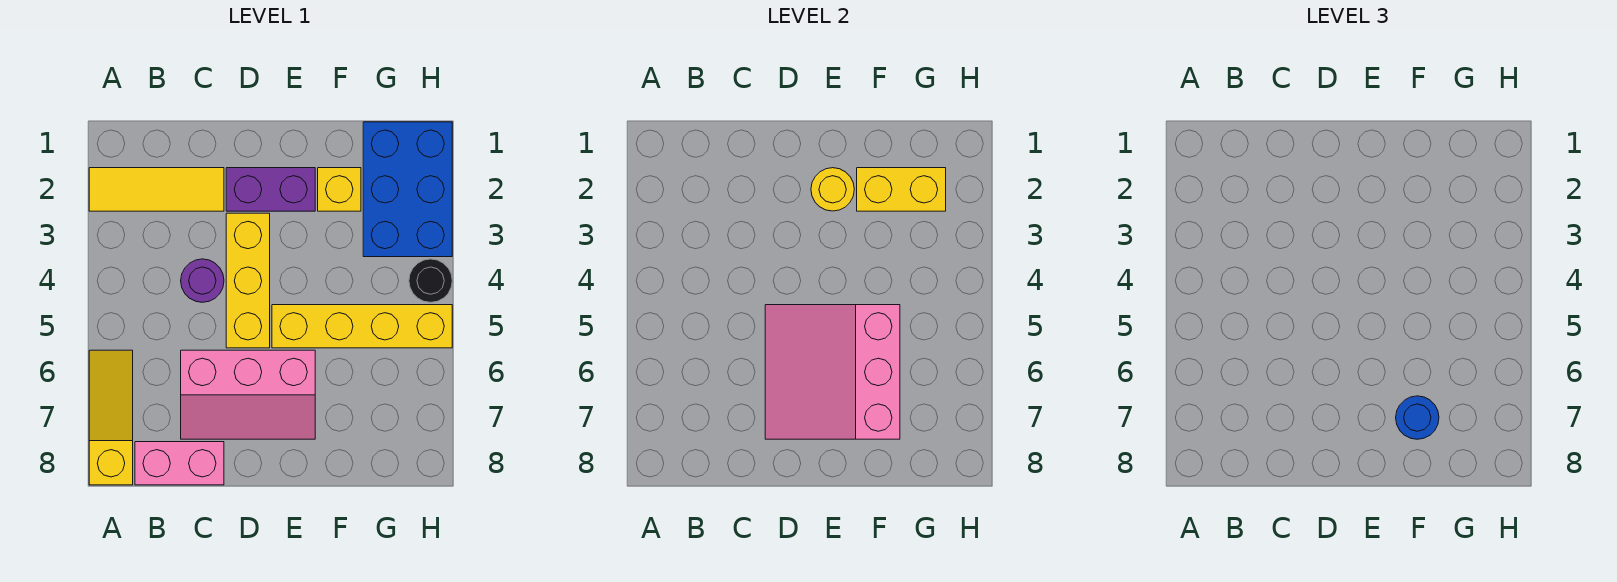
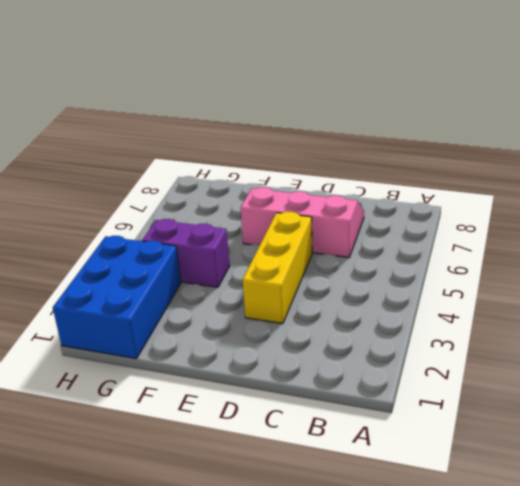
purple brick F4:G4 level 1 -> purple brick D2:E2 level 1
none -> yellow tile A2:C2 level 1
none -> yellow slope A6:A8 level 1 top 8
none -> pink brick B8:C8 level 1

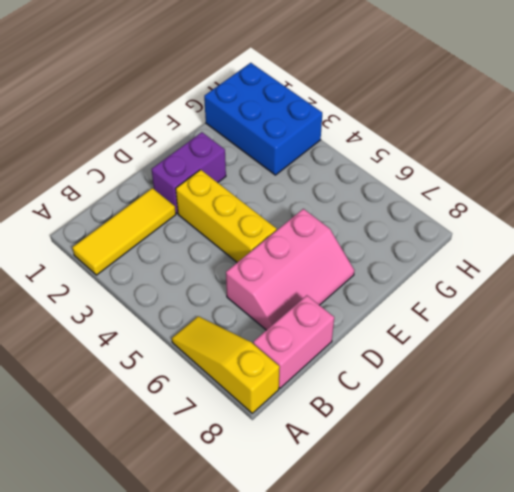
none -> purple round brick C4 level 1
none -> yellow brick E5:H5 level 1
none -> yellow brick F2 level 1

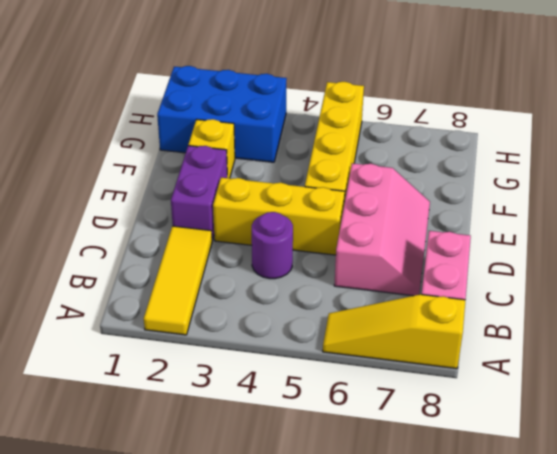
none -> black round brick H4 level 1
none -> pink slope D5:F7 level 2 top F
none -> yellow round brick E2 level 2

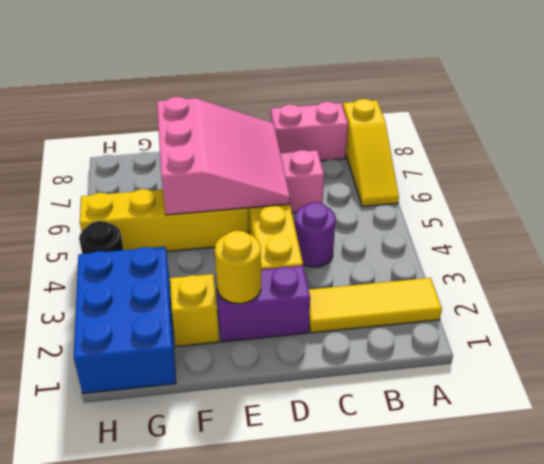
none -> yellow brick F2:G2 level 2
none -> blue round brick F7 level 3

